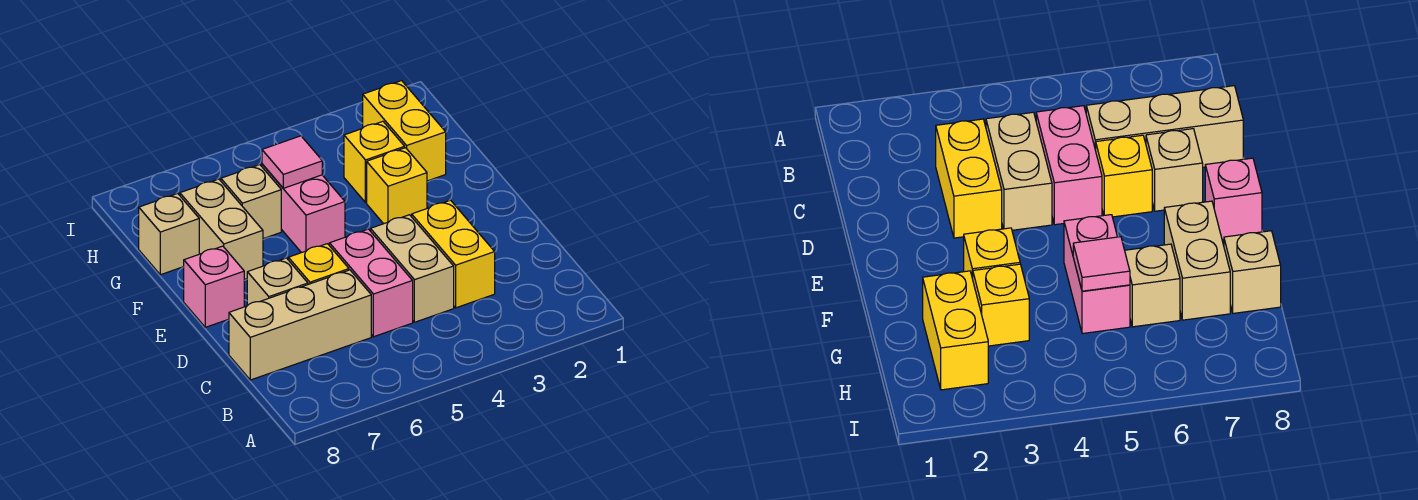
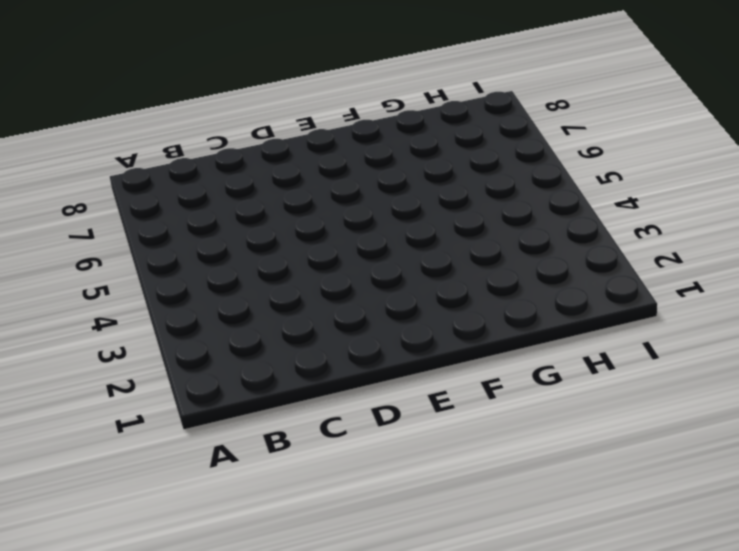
none -> yellow brick C3:D3 level 1
none -> tan brick C4:D4 level 1
none -> pink brick C5:D5 level 1

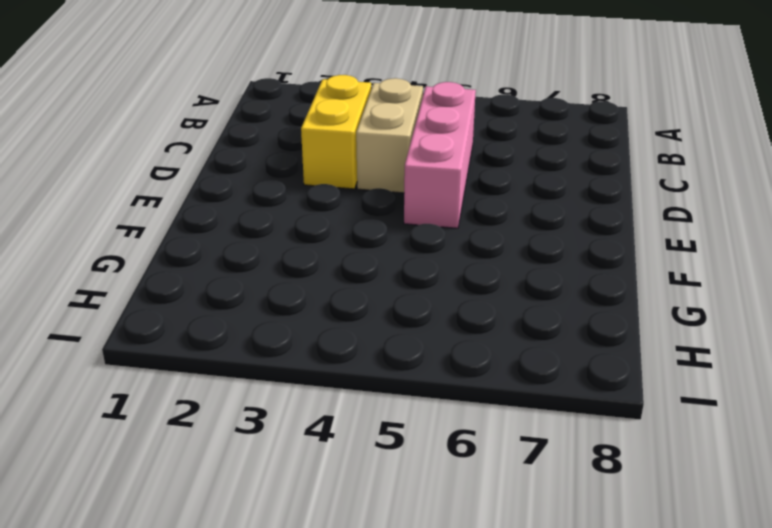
pink brick C5:E5 level 1 -> pink brick C5:D5 level 1
none -> tan brick C6:C8 level 1
none -> yellow brick D6 level 1
none -> tan brick D7 level 1

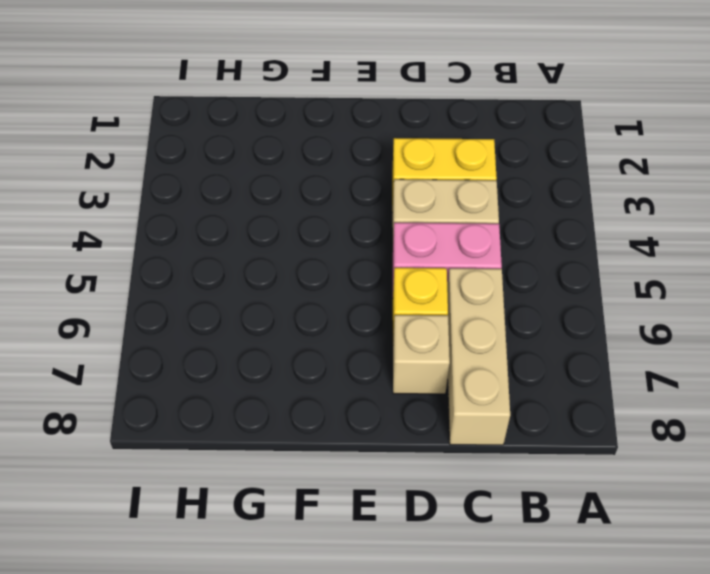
none -> pink brick E8 level 1
none -> yellow brick F3 level 1
none -> pink brick F5:G5 level 1

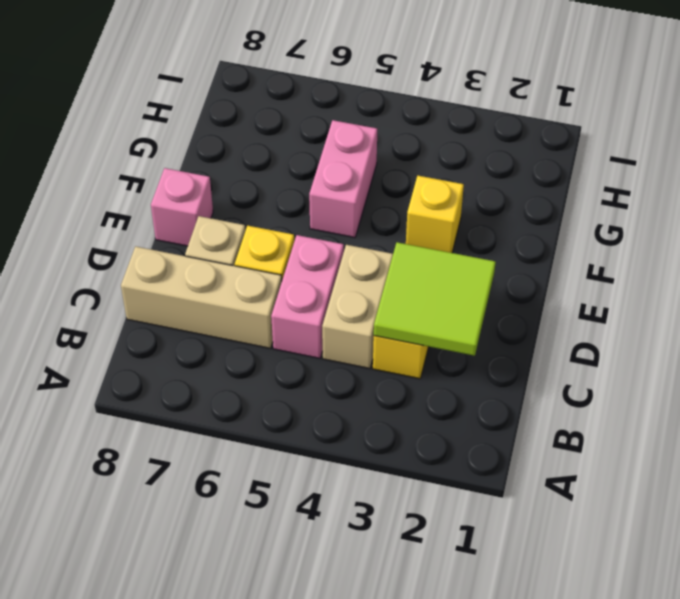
lime tile C2:D3 level 2 -> none
none -> tan brick F7:G7 level 1
none -> yellow brick G2:H2 level 1
none -> yellow brick G3 level 1

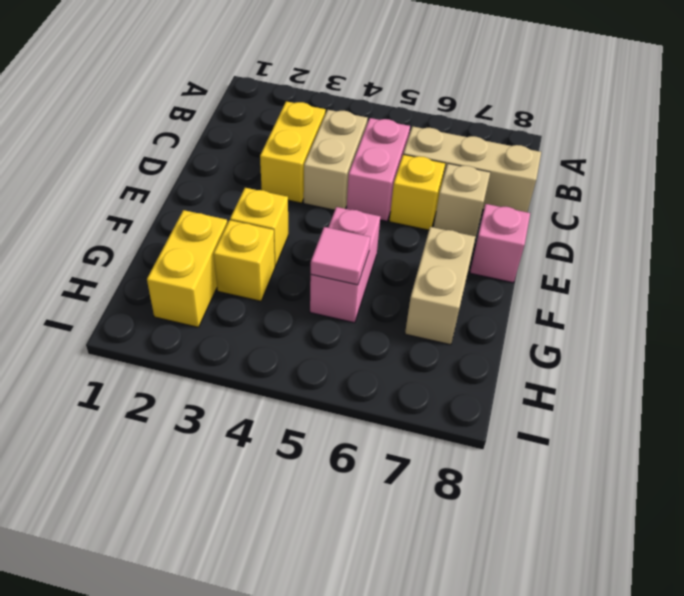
none -> tan brick G6 level 1
none -> tan brick G8 level 1

